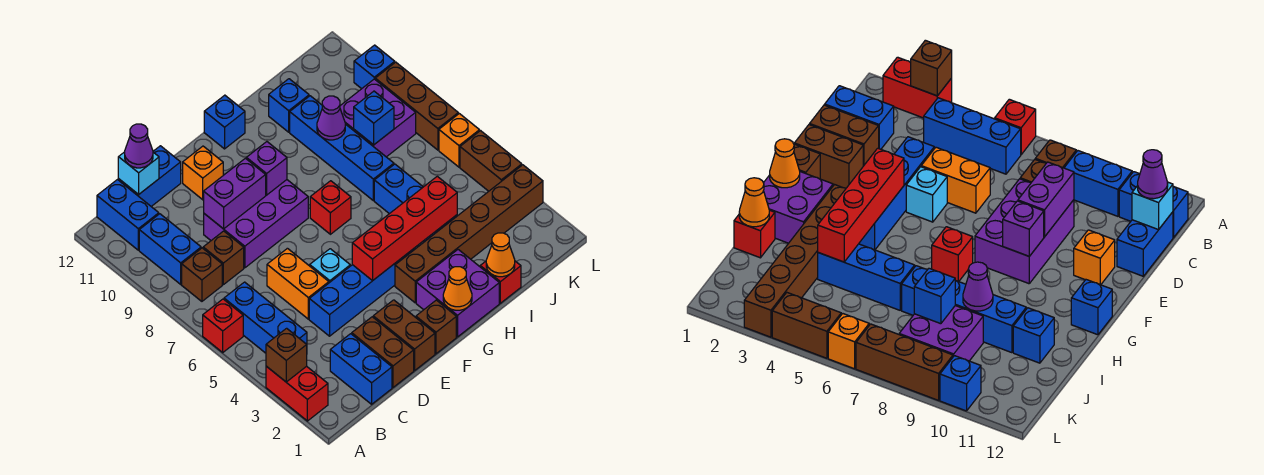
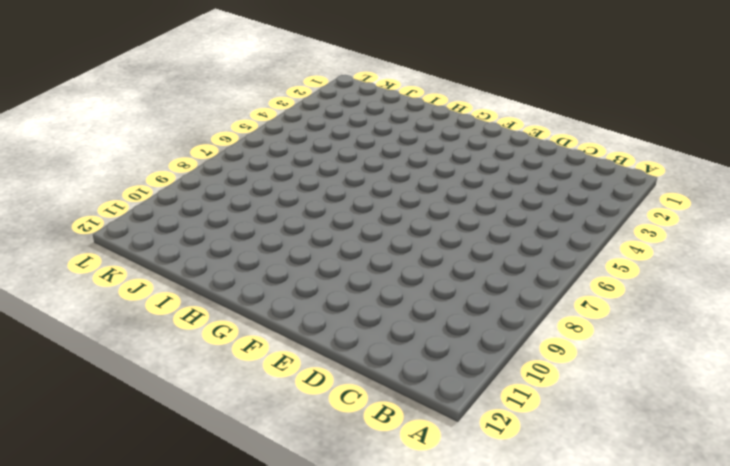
none -> red brick A2:A3 level 1
none -> red brick A6 level 1
none -> blue brick B4:B6 level 1
none -> brown brick B8 level 1

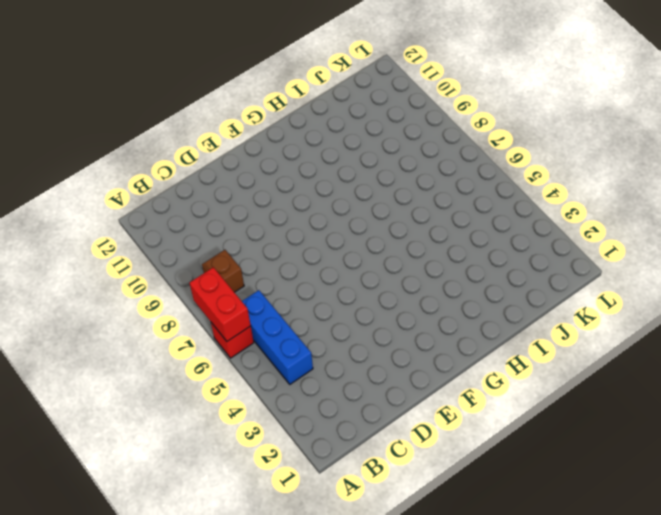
red brick A6:A7 level 2 -> red brick A2:A3 level 1
none -> blue brick B9:B10 level 1
none -> blue brick B11:B12 level 1
none -> blue brick C1:C2 level 1
none -> brown brick C8 level 1

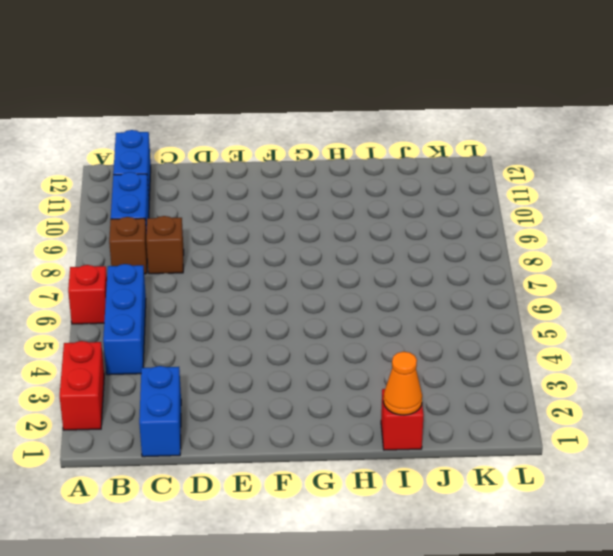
none -> blue brick C12:D12 level 1
none -> brown brick D1:D2 level 1
none -> blue brick D4:G4 level 1
none -> orange brick D5:D6 level 1

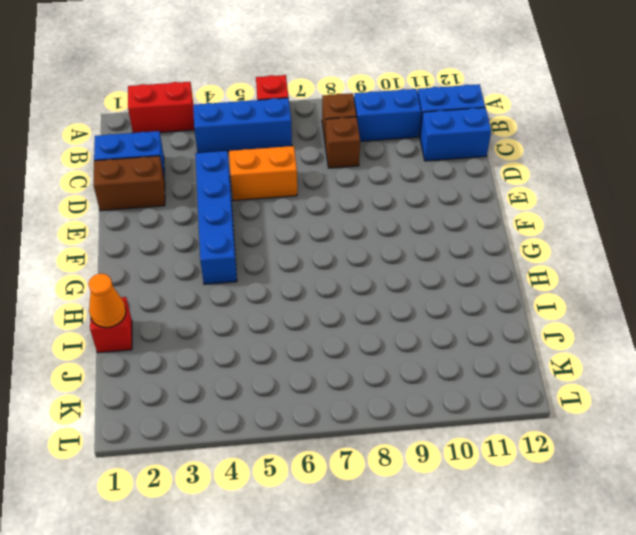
blue brick C11:C12 level 1 -> blue brick C12:D12 level 1
none -> purple brick D8:F9 level 1
none -> brown brick E1:E2 level 1
none -> cyan brick E5 level 1
none -> orange brick E11 level 1

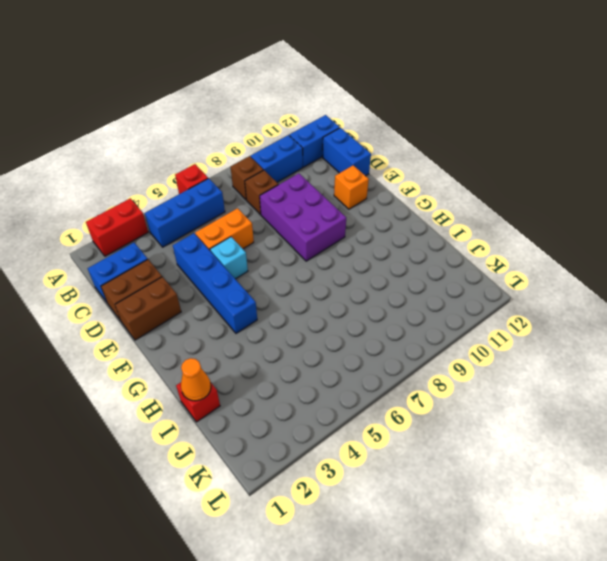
none -> brown brick F1 level 1
none -> purple brick G1:H2 level 1
none -> brown brick G3:L3 level 1
none -> red brick G7 level 1

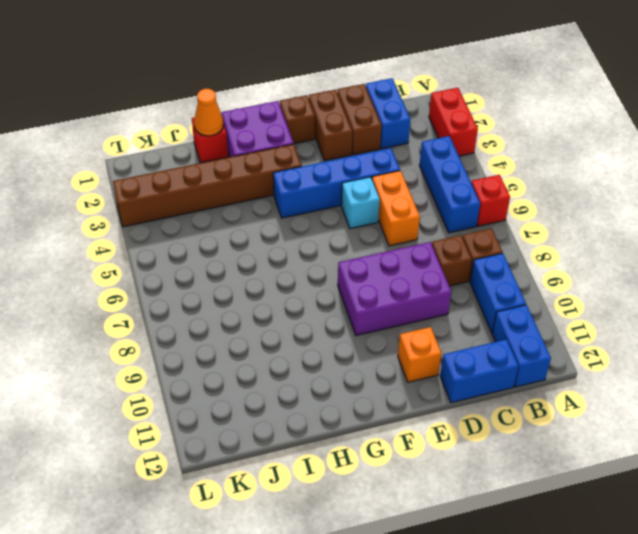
none -> red brick G7 level 1
none -> blue brick G12 level 1
none -> blue brick I4:I6 level 1
none -> blue brick I7:I10 level 1

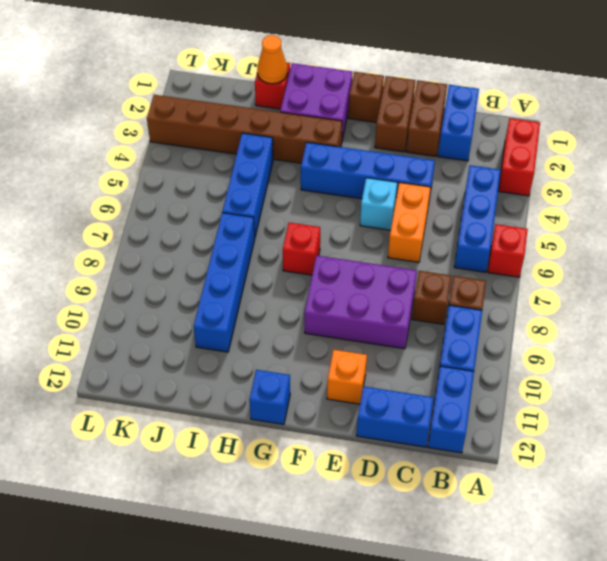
none -> blue brick I11 level 1
none -> purple brick J8:K9 level 1
none -> brown brick L4:L5 level 1
none -> orange brick L6 level 1

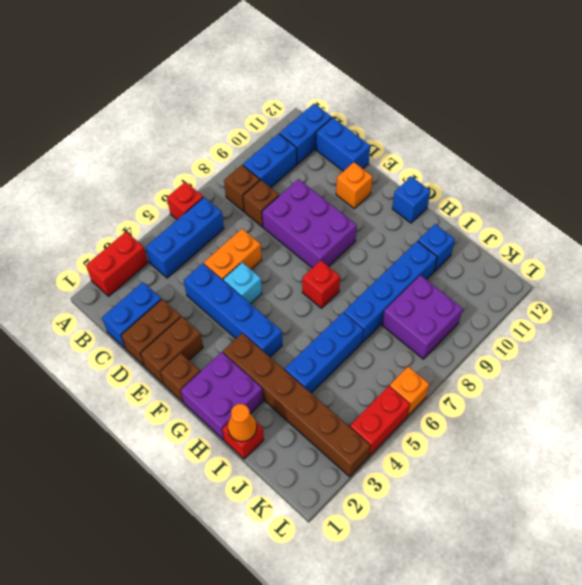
red brick L4:L5 level 1 -> brown brick L4:L5 level 1
none -> brown brick L7:L9 level 1
none -> blue brick L10 level 1
none -> brown brick A3 level 2
none -> cyan brick C12 level 2

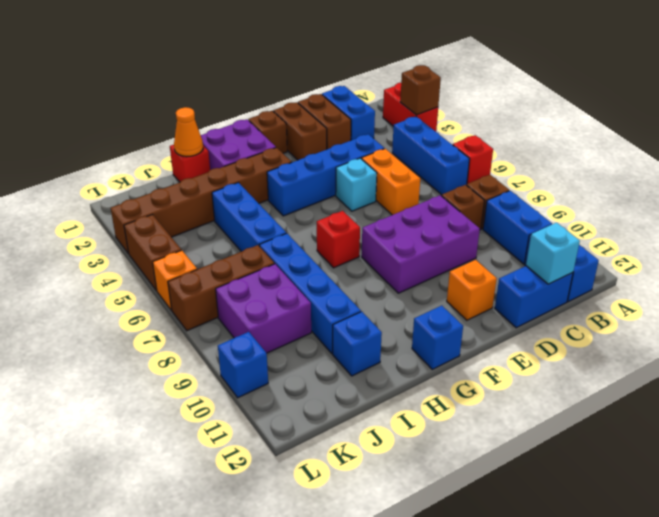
brown brick J7:L7 level 1 -> brown brick L7:L9 level 1
none -> purple brick D9:E9 level 2
none -> red brick F4:I4 level 2
none -> purple brick F9 level 2
none -> orange cone G1 level 2

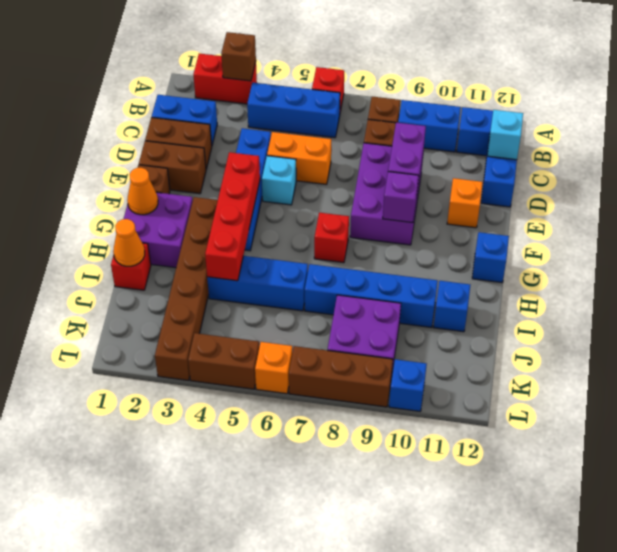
none -> purple cone I9 level 2
none -> blue brick J8 level 2
none -> purple cone C12 level 3

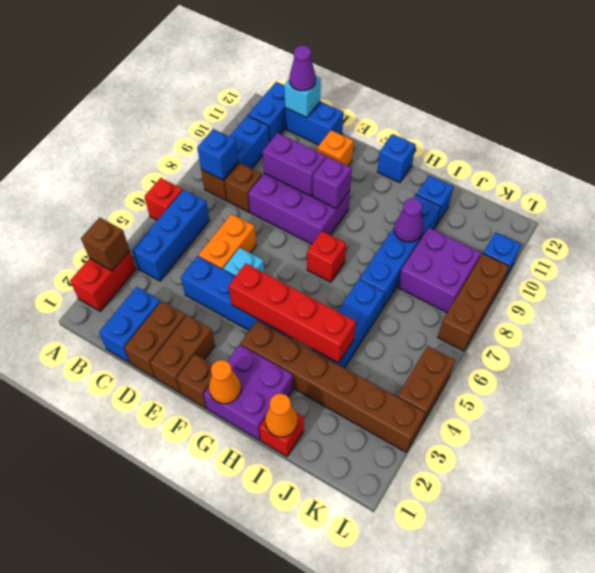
blue brick B8 level 2 -> blue brick J8 level 2
none -> orange brick L6 level 1

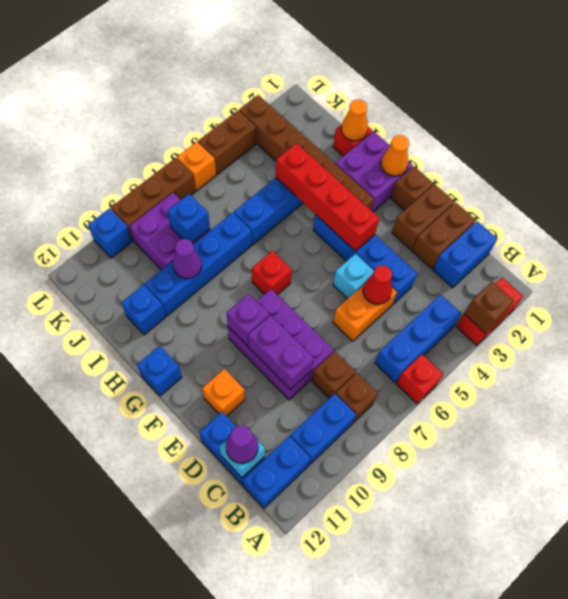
red cone D5 level 2 -> none

